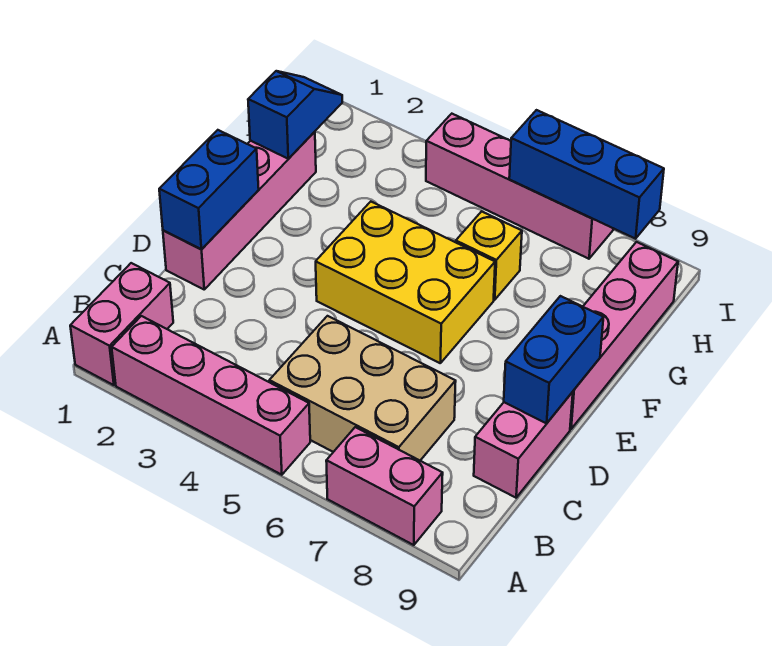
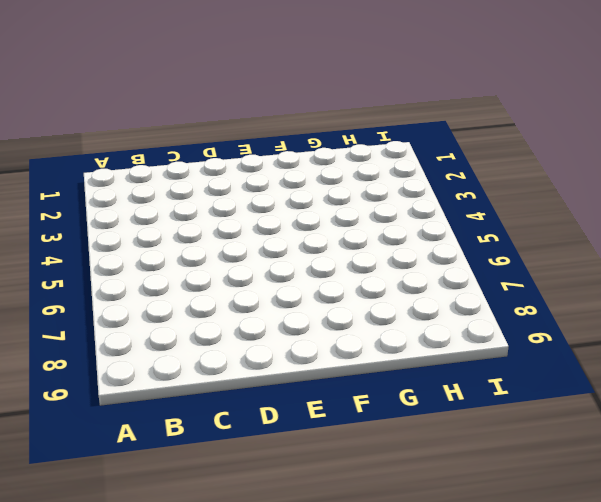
none -> pink brick A1:B1 level 1
none -> pink brick A2:A5 level 1
none -> pink brick A7:A8 level 1

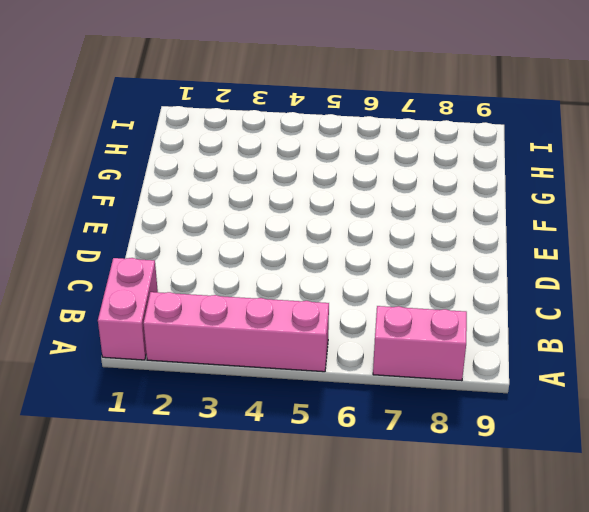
none -> tan brick B5:C7 level 1
none -> pink brick C9:D9 level 1
none -> pink brick D1:G1 level 1

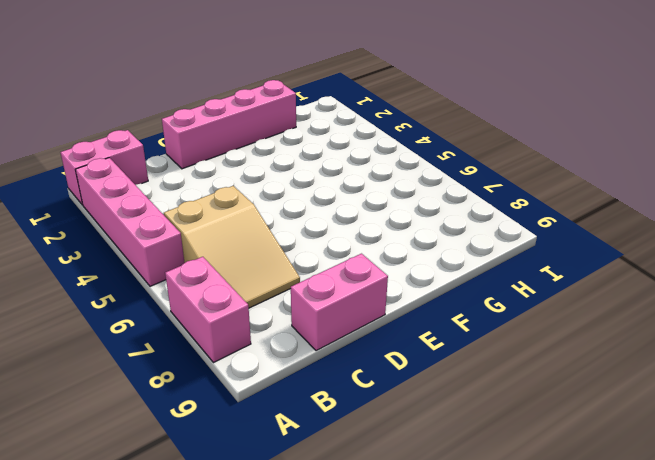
tan slope B5:C7 level 1 top 5 -> tan brick B5:C7 level 1
none -> yellow brick E4:F6 level 1
none -> pink brick E9:H9 level 1
none -> yellow brick G6 level 1

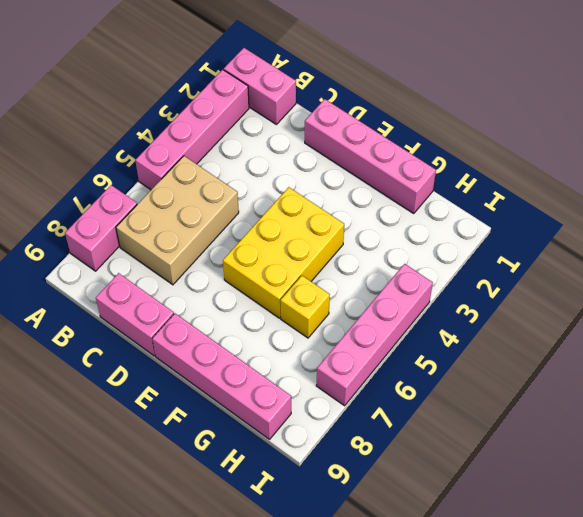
none -> blue brick D1:E1 level 2
none -> blue brick D9:E9 level 2
none -> blue slope G1:H1 level 2 top G

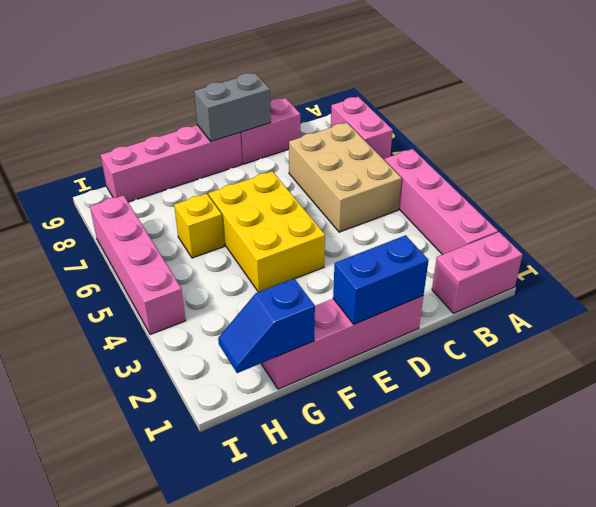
grey brick D9:E9 level 2 -> blue brick D9:E9 level 2
none -> blue brick I6:I8 level 2

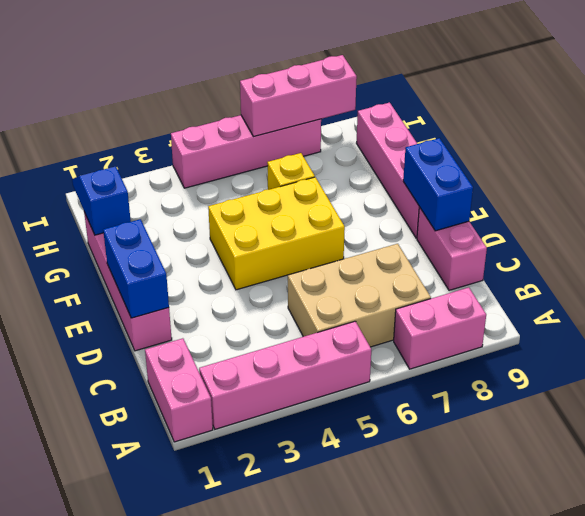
pink brick I6:I8 level 2 -> blue brick I6:I8 level 2

